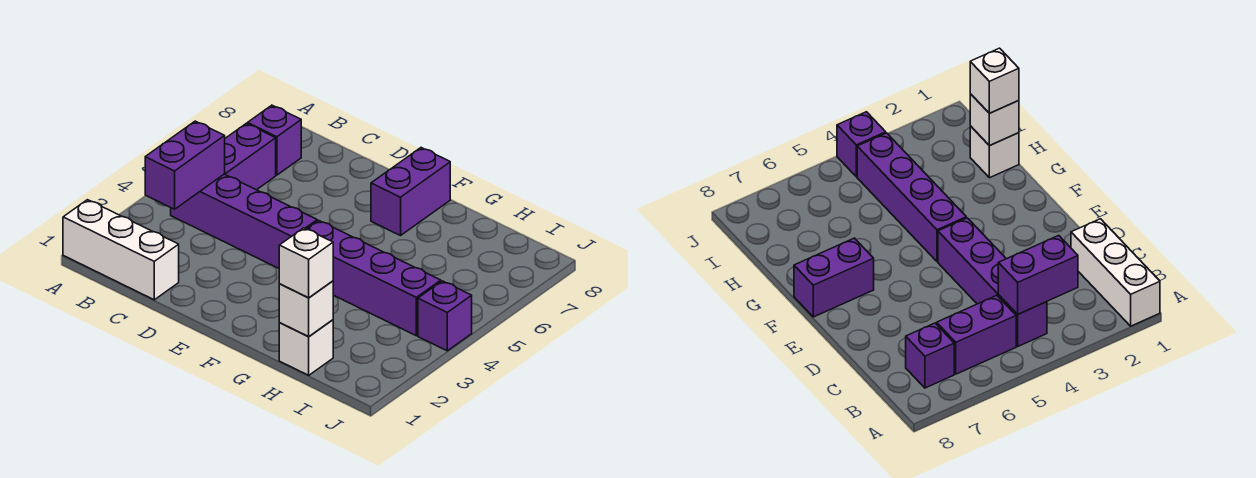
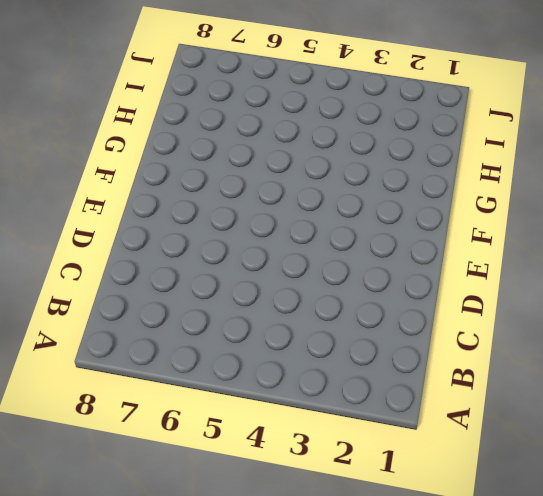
none -> white brick A1:C1 level 1
none -> purple brick B4:E4 level 1

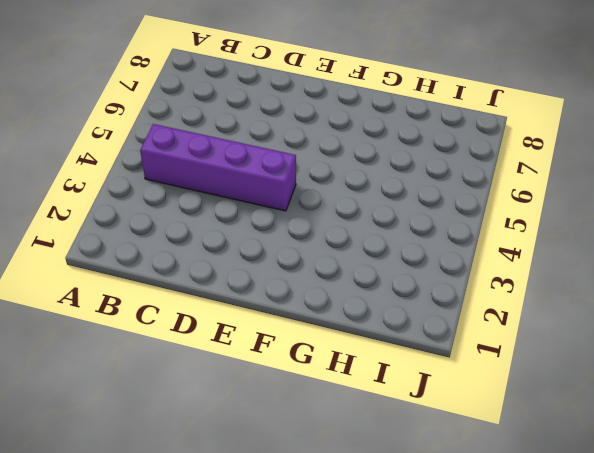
none -> white brick A1:C1 level 1
none -> purple brick B5:B6 level 1

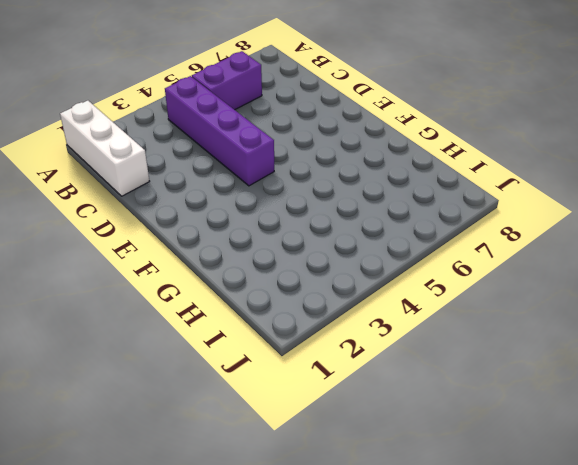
none -> purple brick B7 level 1
none -> purple brick F4:I4 level 1

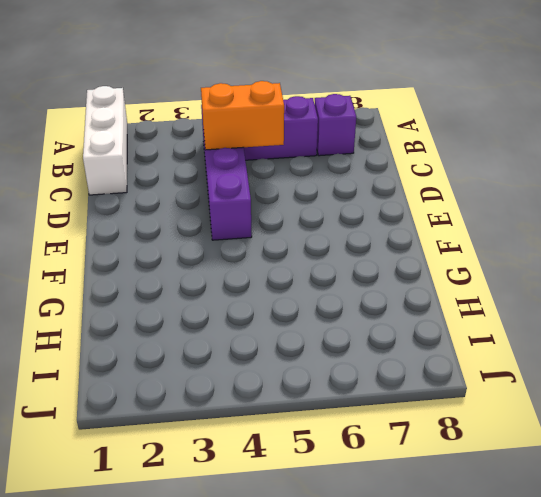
orange brick C4:C5 level 2 -> none
none -> purple brick F4:I4 level 1
none -> purple brick F7:F8 level 1

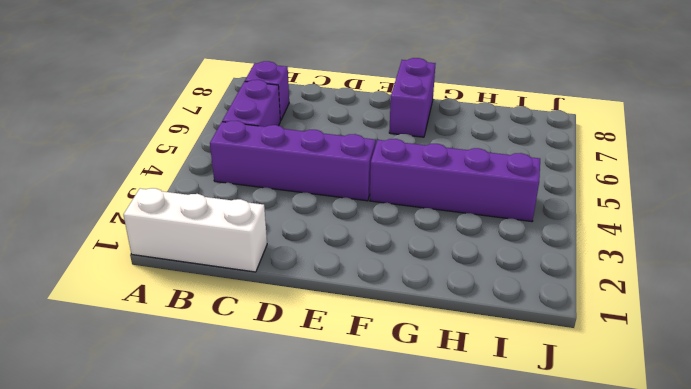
none -> white brick H1 level 1
none -> purple brick J4 level 1

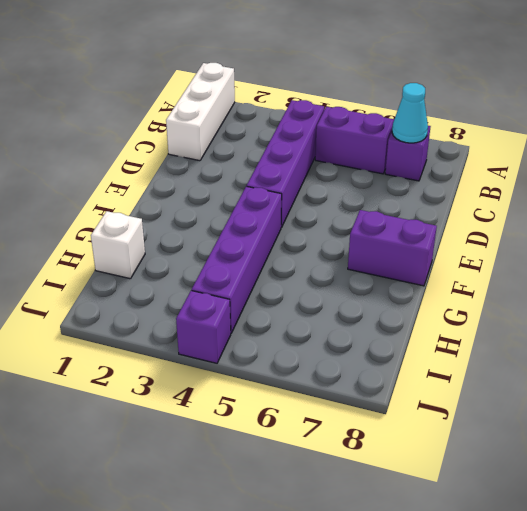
cyan cone B7 level 2 -> none
none -> purple brick B3:B4 level 2
none -> white brick H1 level 2

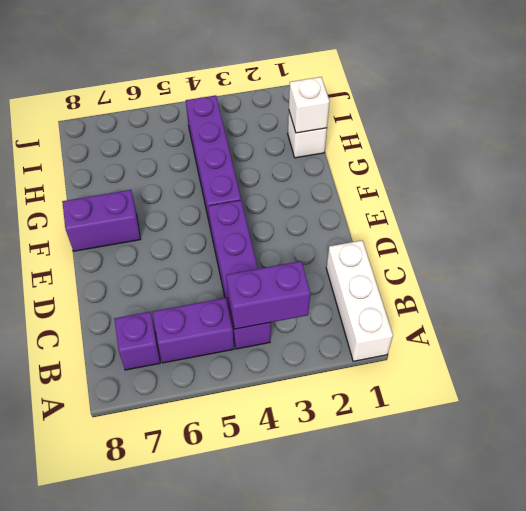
none -> purple brick J4 level 1
none -> white brick H1 level 3

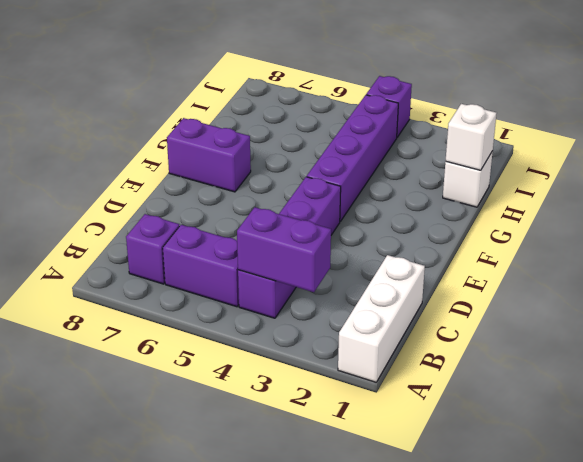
none -> white brick H1 level 3

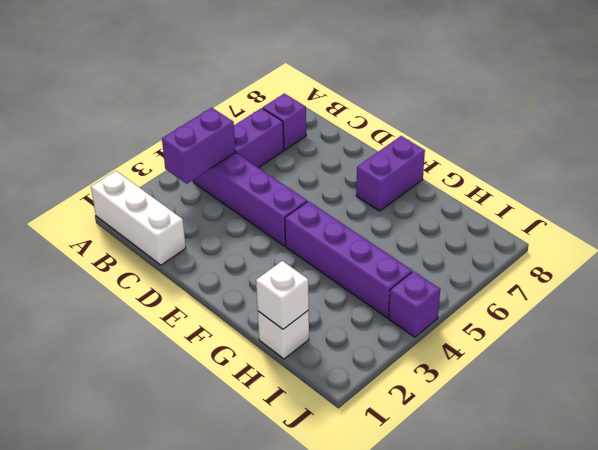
none -> white brick H1 level 3

